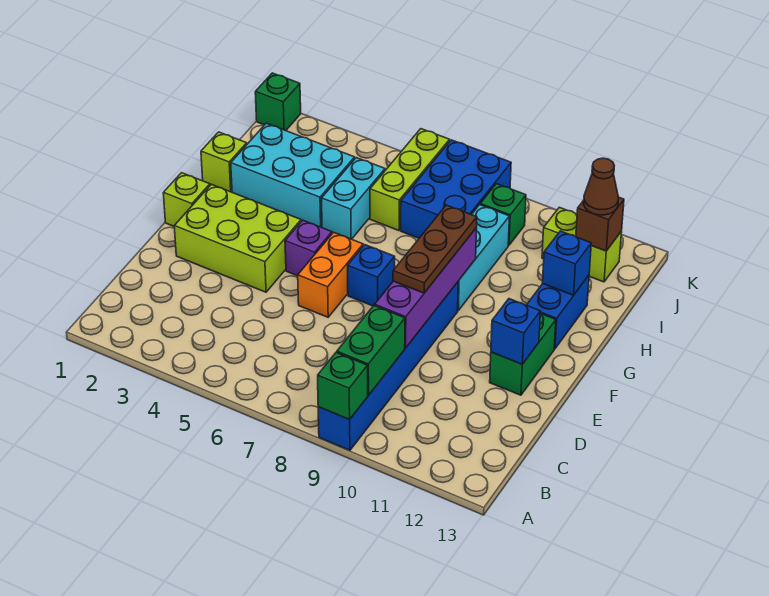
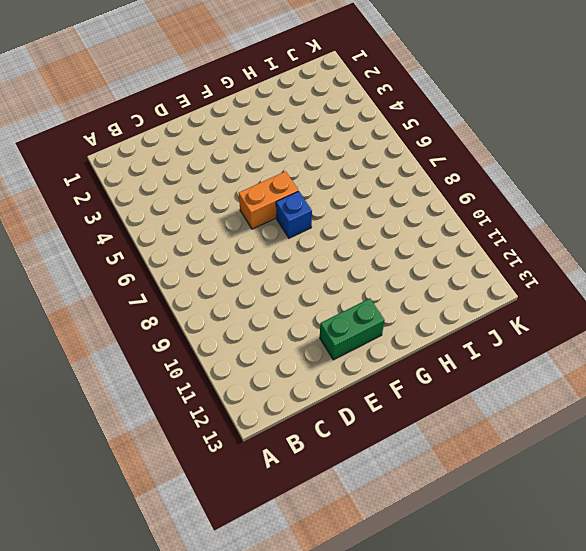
none -> blue brick A9:F9 level 1
none -> lime brick E2:F4 level 1
none -> lime brick F1 level 1

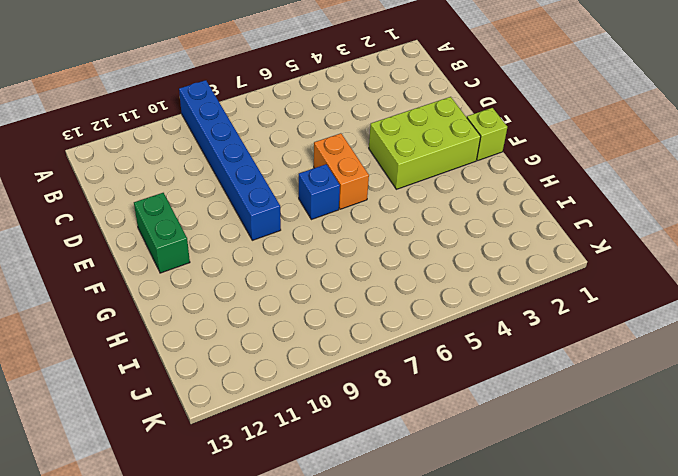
none -> purple brick F5 level 1
none -> cyan brick G9:I9 level 1
none -> blue brick G12:H12 level 1

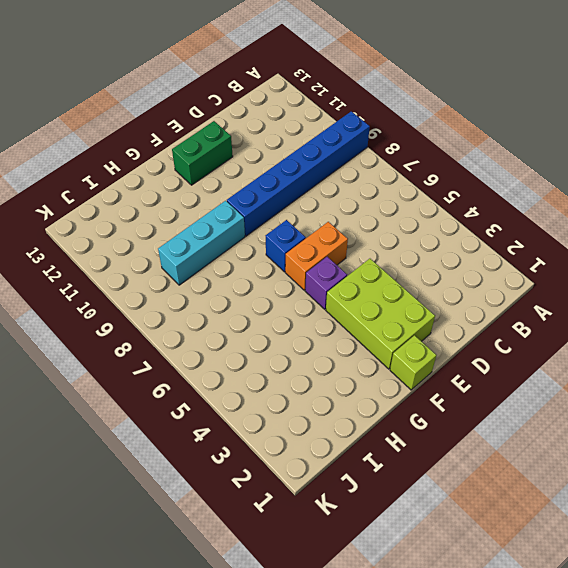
none -> blue brick G12:H12 level 1
none -> lime brick H1 level 1
none -> cyan brick H2:I4 level 1

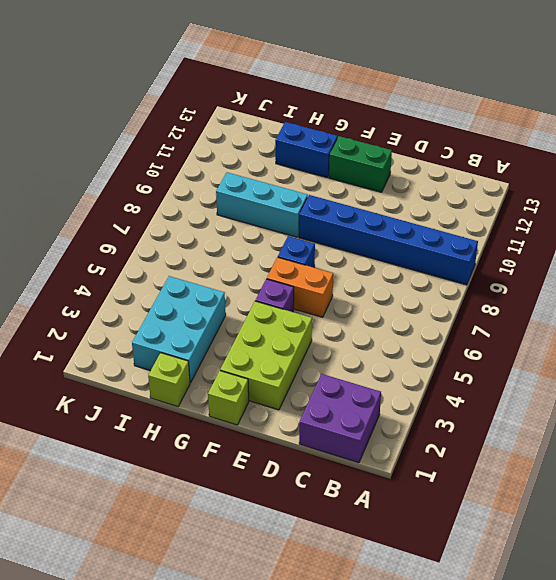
purple brick B1:C2 level 1 -> none
none -> cyan brick H5:I5 level 1
none -> lime brick I6:K6 level 1
none -> blue brick I7:K8 level 1

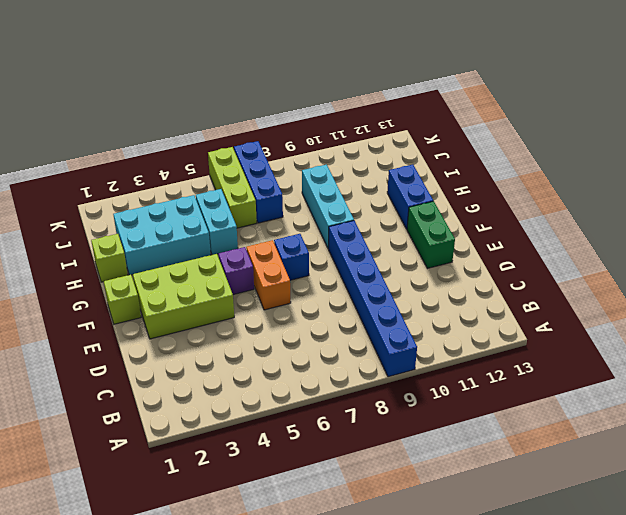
blue brick I7:K7 level 1 -> blue brick I7:K8 level 1
none -> green brick J9 level 1
none -> lime brick J11:J12 level 1
none -> green brick K1 level 1

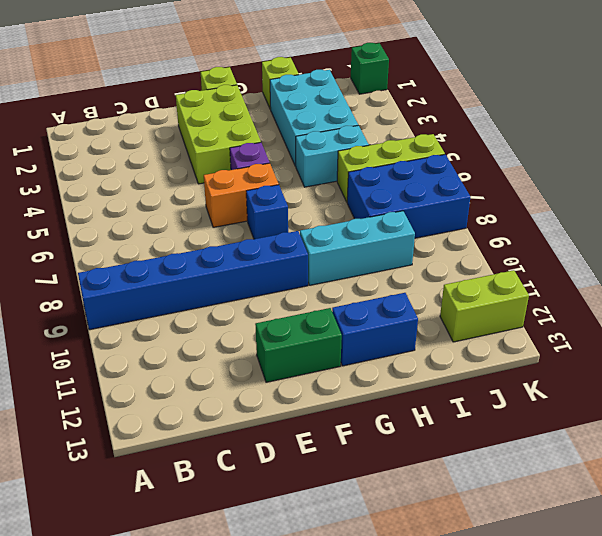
lime brick J12:K12 level 1 -> lime brick J11:J12 level 1
none -> green brick J9 level 1
none -> green brick A9 level 2
none -> green brick B9:C9 level 2

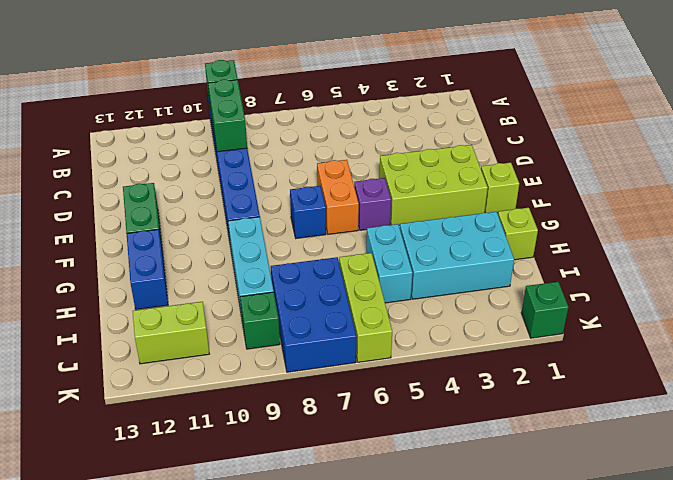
none -> purple brick D9:G9 level 2
none -> blue brick E12 level 2
none -> blue brick H12 level 2

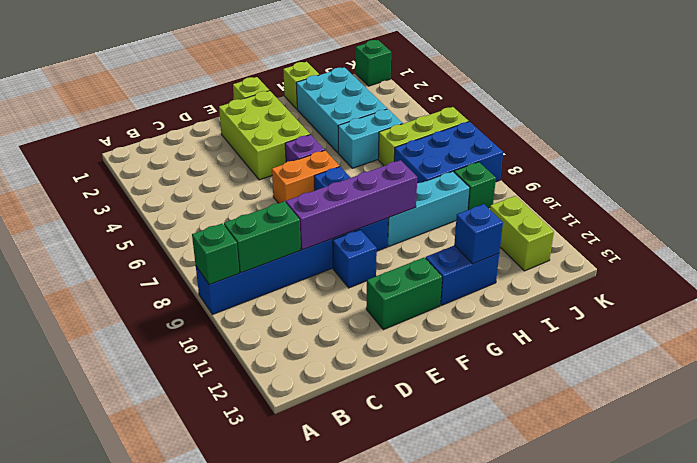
blue brick E10 level 1 -> blue brick E12 level 2
none -> brown brick J12 level 2
none -> brown plate E9:G9 level 3
none -> brown cone J12 level 3

